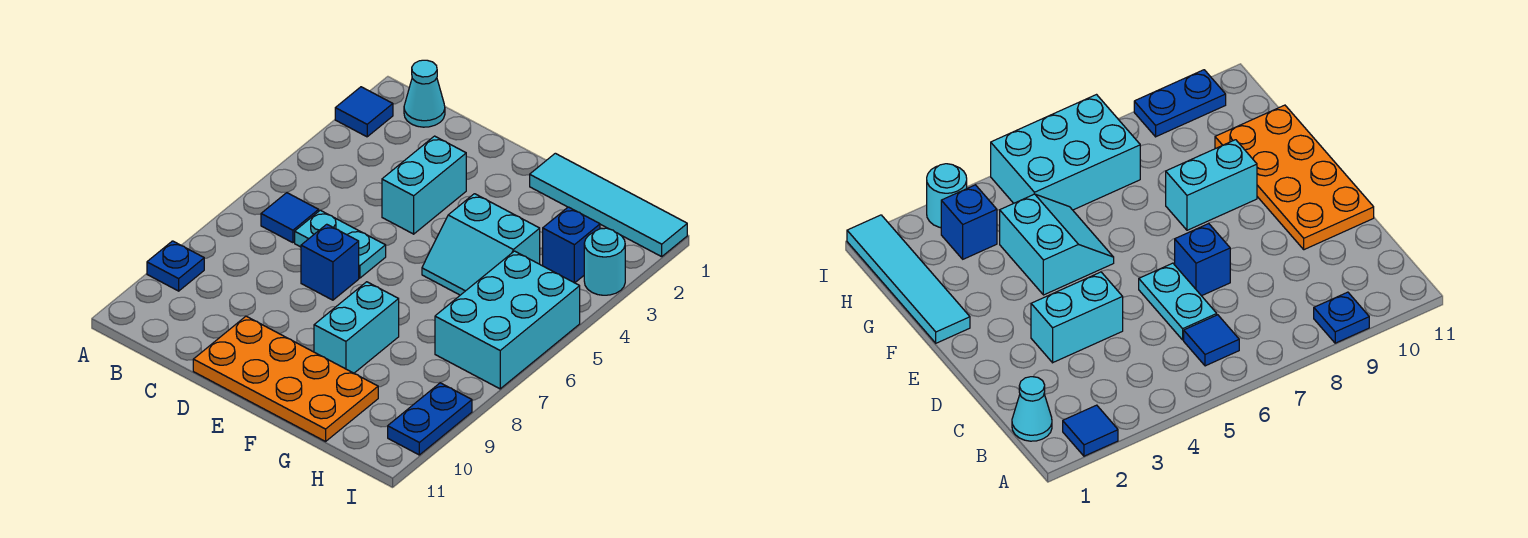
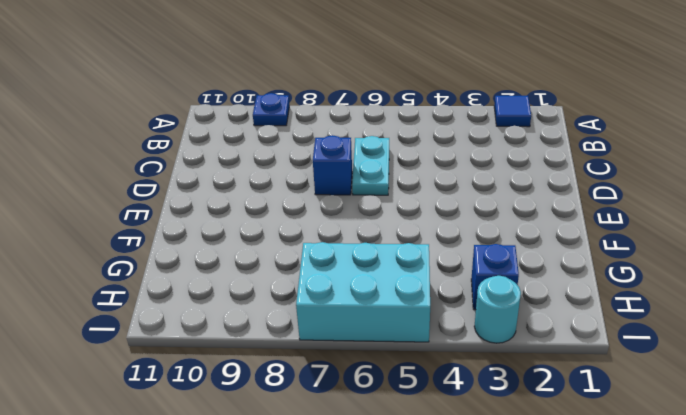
none -> cyan cone B1 level 1
none -> blue tile B6 level 1
none -> cyan brick D3:D4 level 1

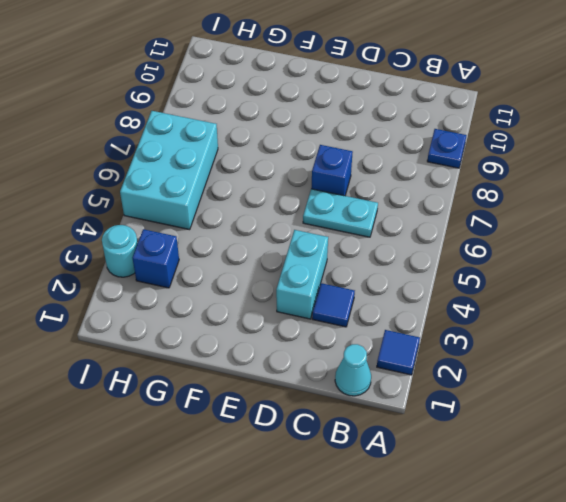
blue tile C3 level 1 -> blue tile B6 level 1
none -> orange plate D10:G11 level 1
none -> cyan tile F1:I1 level 1
none -> cyan slope F4:G5 level 1 top 4

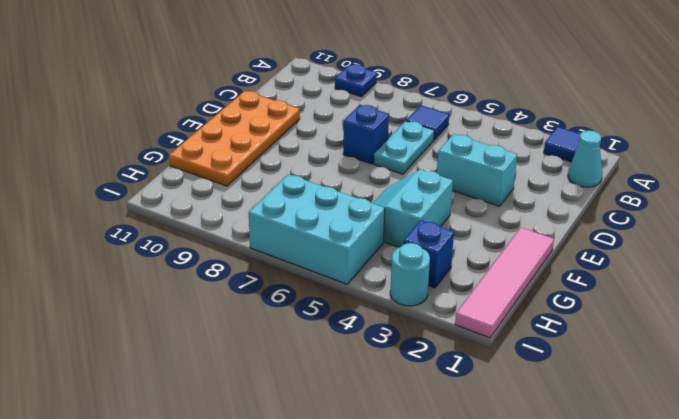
pink tile F1:I1 level 1 -> cyan tile F1:I1 level 1
none -> cyan brick F8:F9 level 1
none -> blue plate I9:I10 level 1

